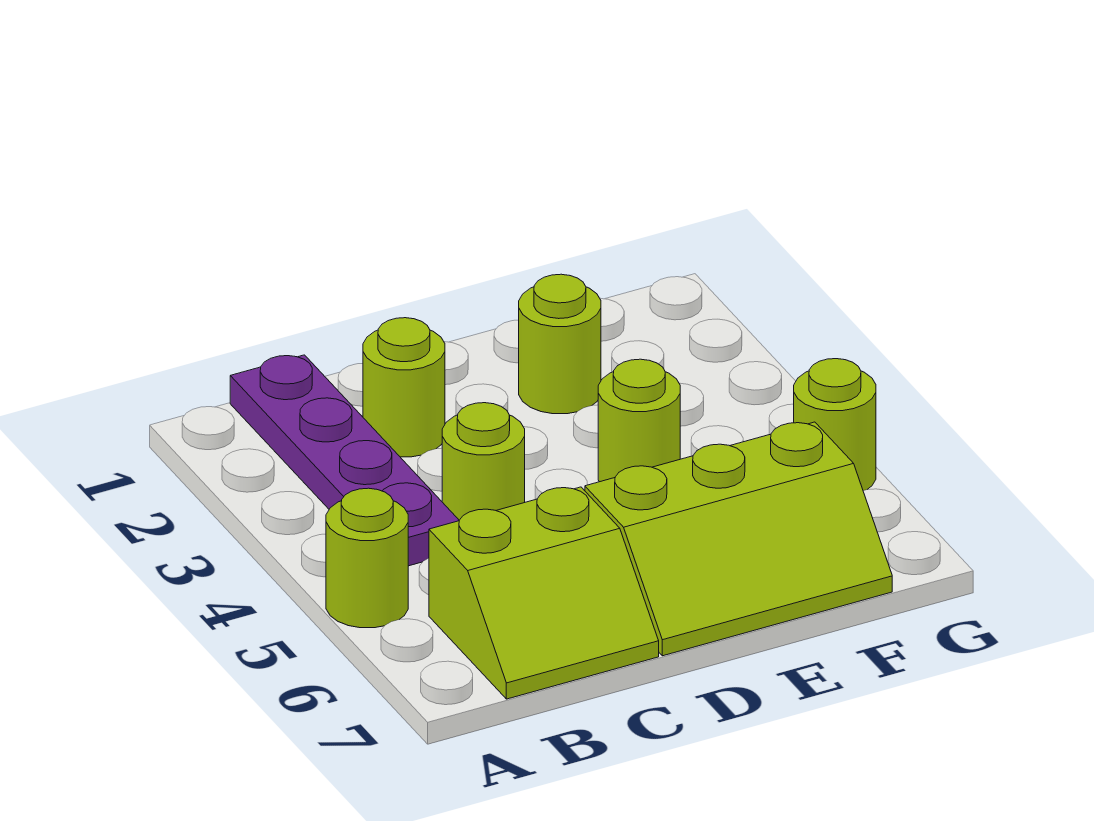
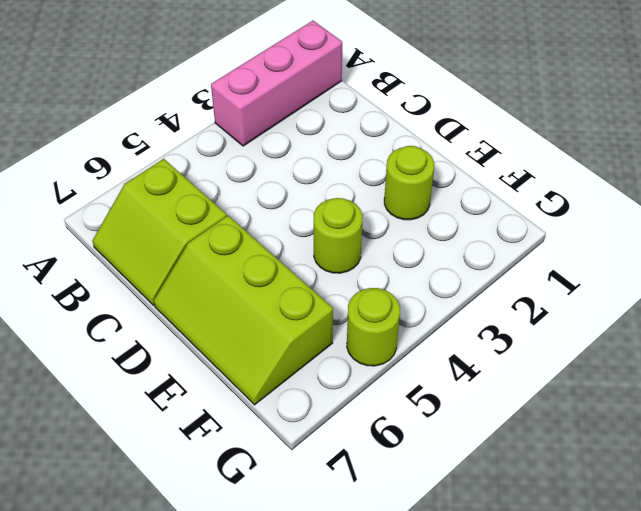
pink brick A1:A3 level 1 -> none
none -> lime round brick A5 level 1
none -> purple plate B1:B4 level 1

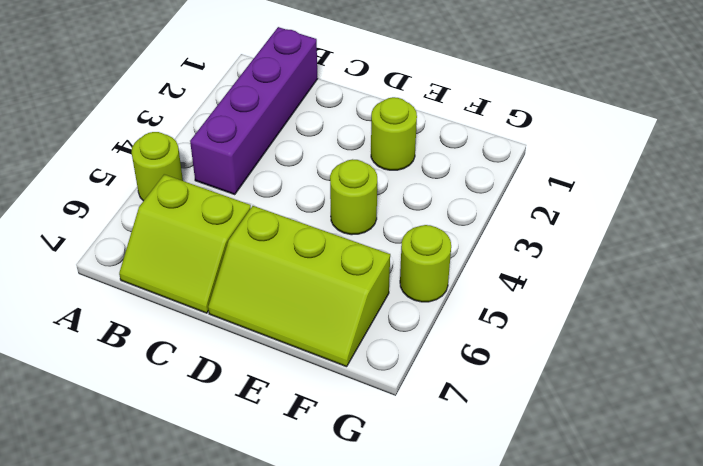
purple brick B1:B4 level 1 -> purple plate B1:B4 level 1
none -> lime round brick C2 level 1
none -> lime round brick C4 level 1

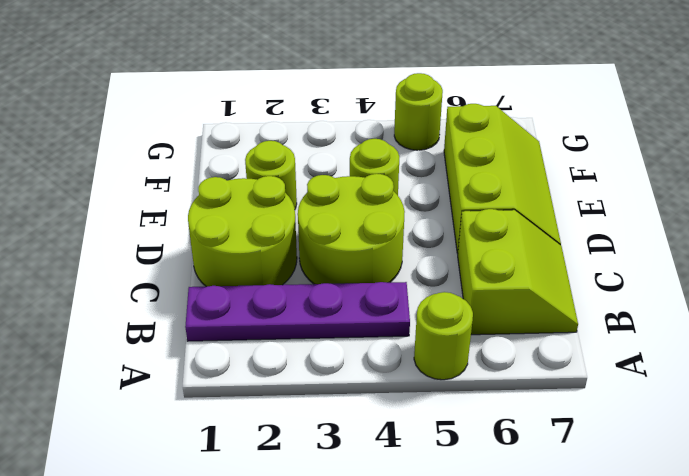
lime round brick C1:D2 level 1 -> lime round brick C2 level 1
lime round brick C3:D4 level 1 -> lime round brick C4 level 1

